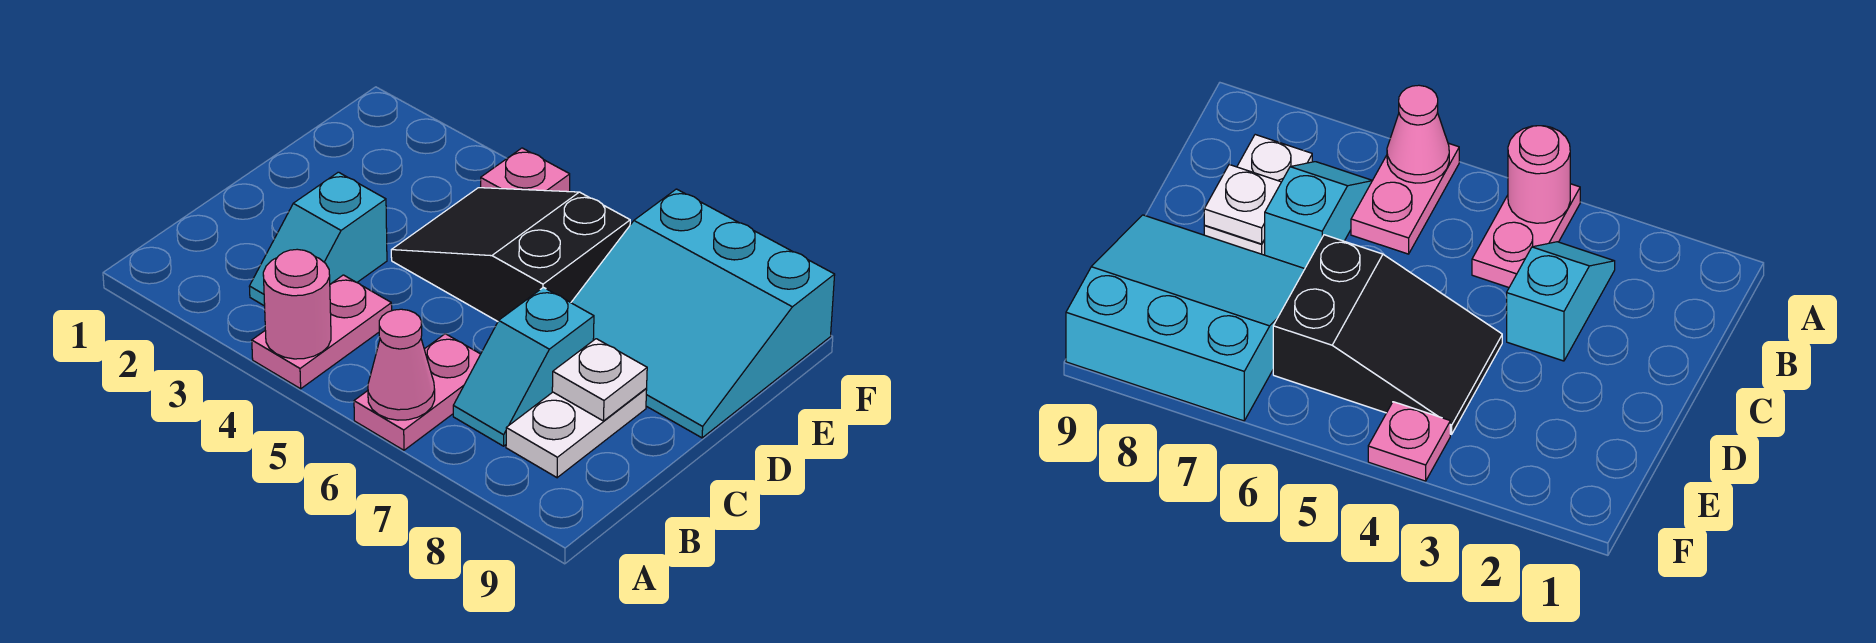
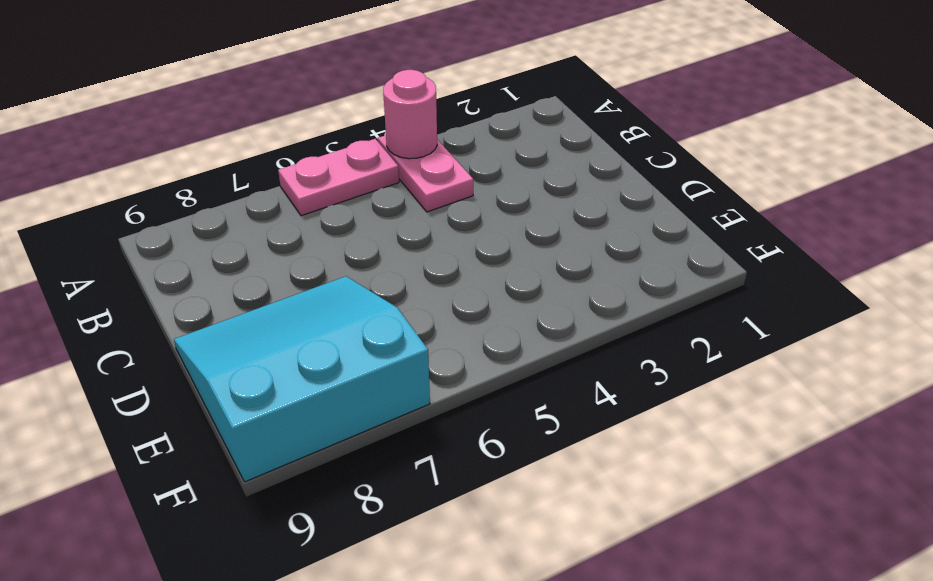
pink plate A5:A6 level 1 -> pink plate A6:B6 level 1
none -> cyan slope B3:C3 level 1 top C
none -> cyan slope B7:C7 level 1 top C

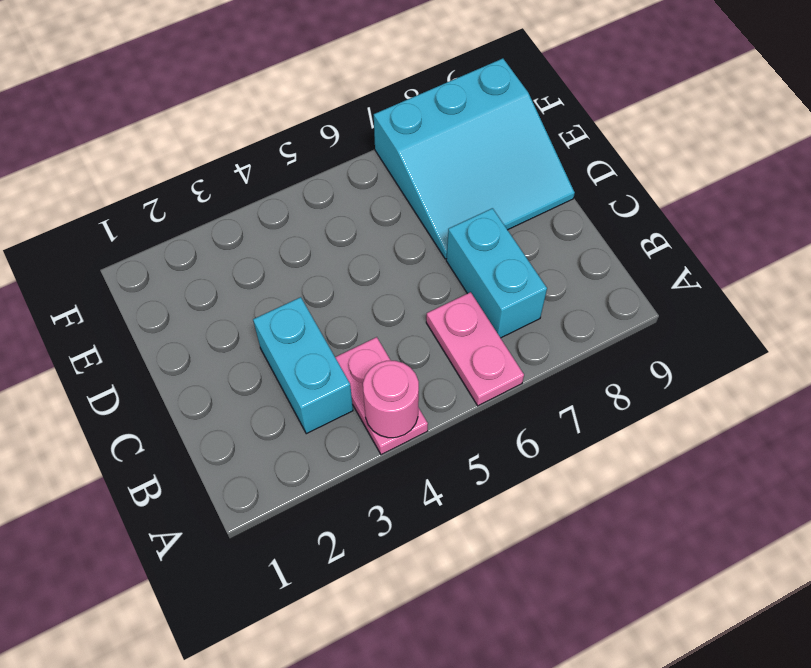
cyan brick B3:C3 level 1 -> cyan slope B3:C3 level 1 top C
cyan brick B7:C7 level 1 -> cyan slope B7:C7 level 1 top C
none -> white plate B8:C8 level 1
none -> black slope D4:E6 level 1 top 6

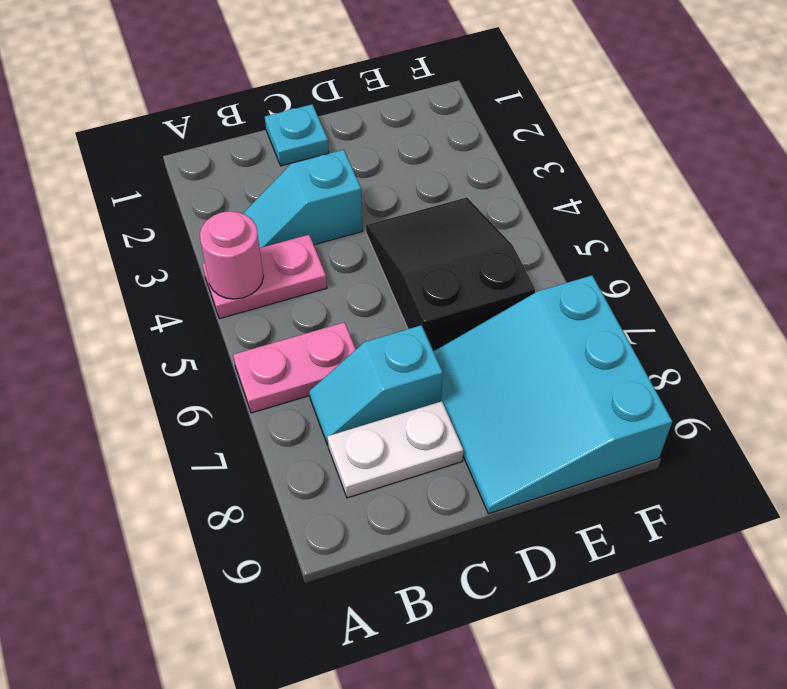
cyan plate C1 level 1 -> none
none -> pink plate F4 level 1
none -> pink cone A6 level 2

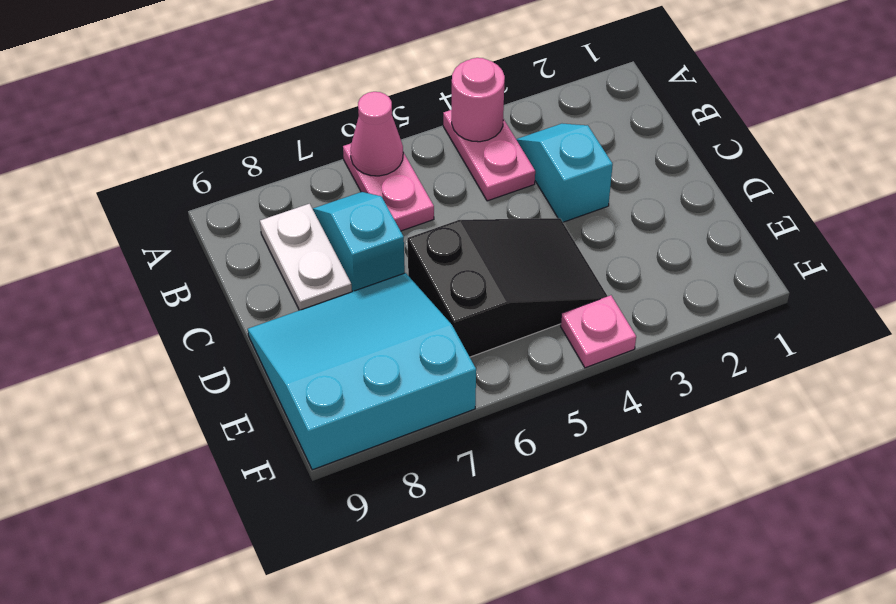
none -> white plate C8 level 2

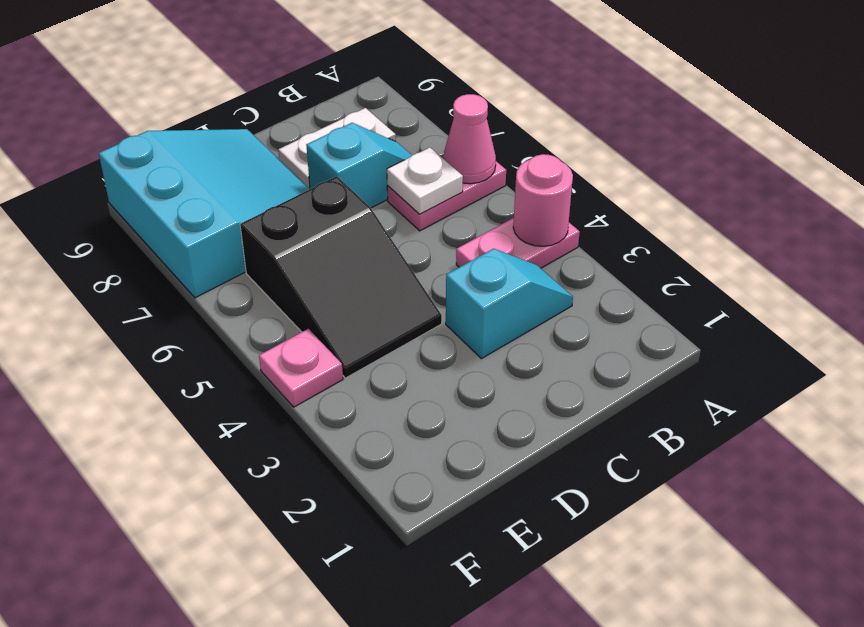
white plate B6 level 2 -> white plate C8 level 2

